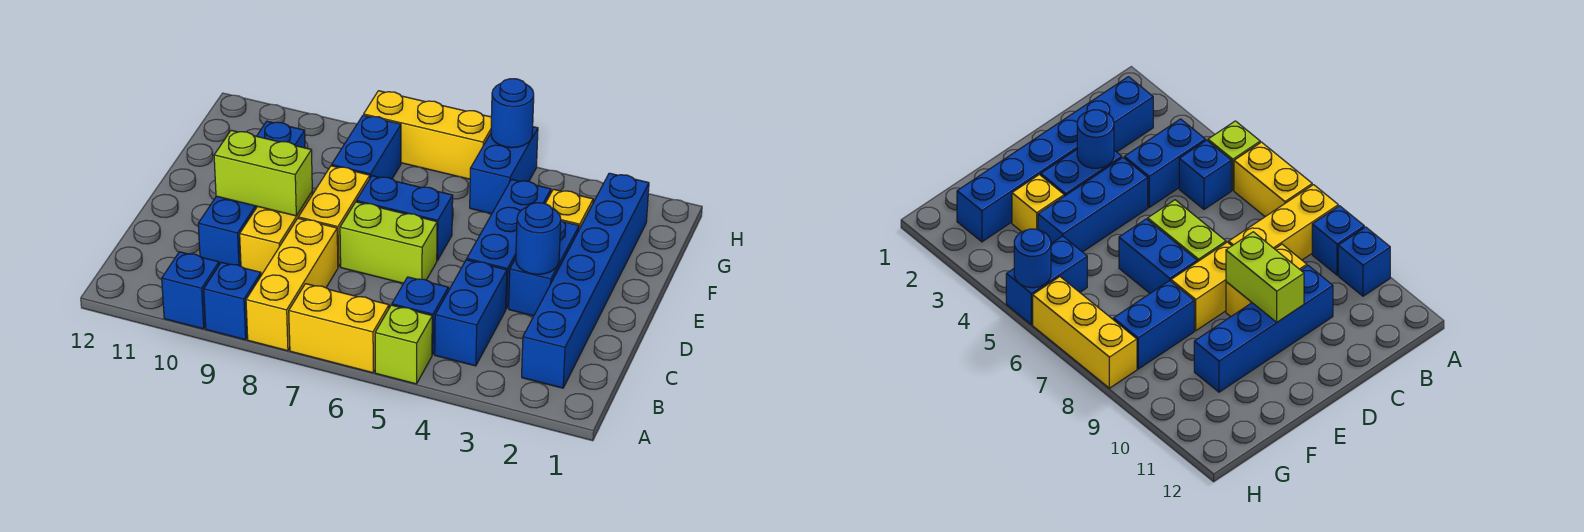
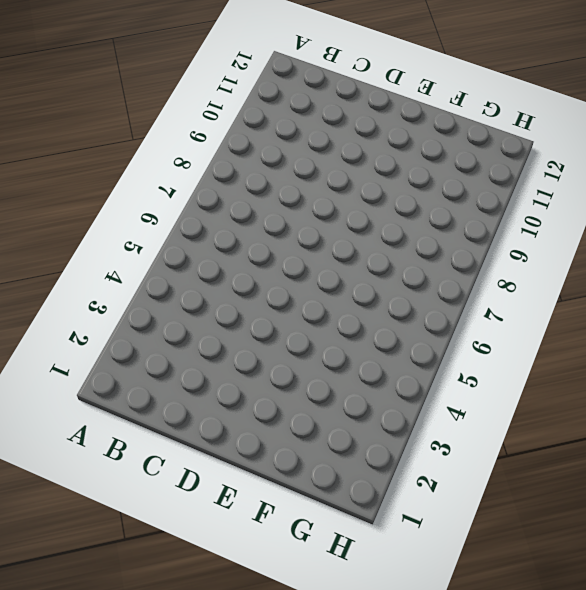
none -> lime brick A5 level 1
none -> yellow brick A6:A7 level 1
none -> yellow brick A8:C8 level 1

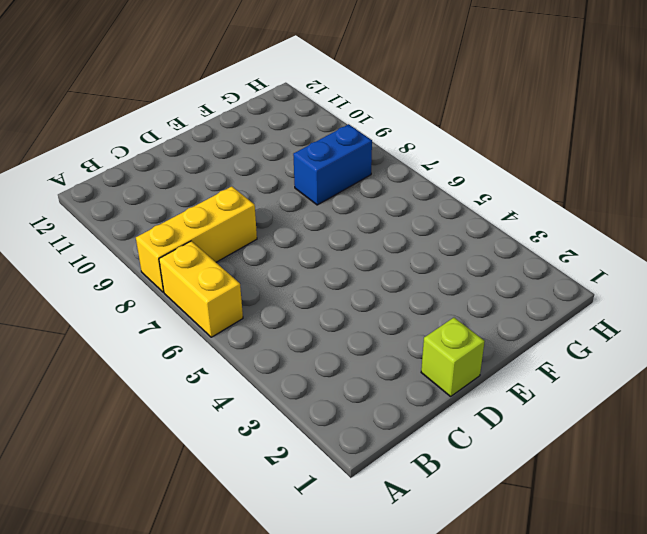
lime brick D1 level 1 -> lime brick A5 level 1
none -> blue brick A9 level 1
none -> blue brick A10 level 1
none -> blue brick B2:G2 level 1

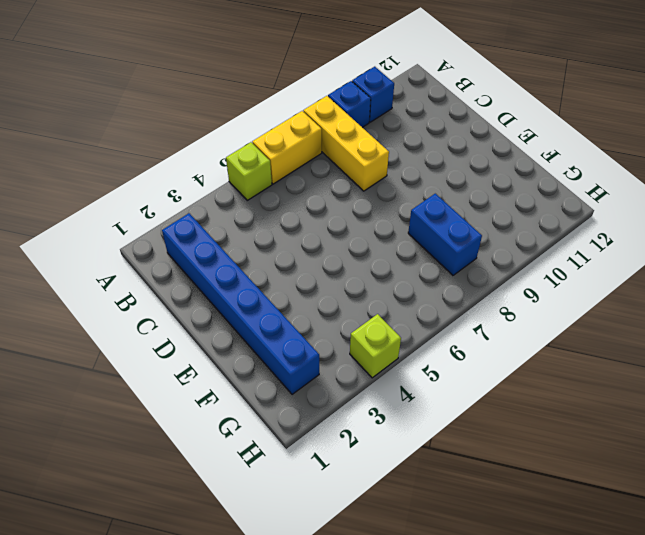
lime brick H4 level 1 -> none
none -> blue brick B4:C4 level 1
none -> blue brick B5 level 1
none -> yellow brick C9:D9 level 1

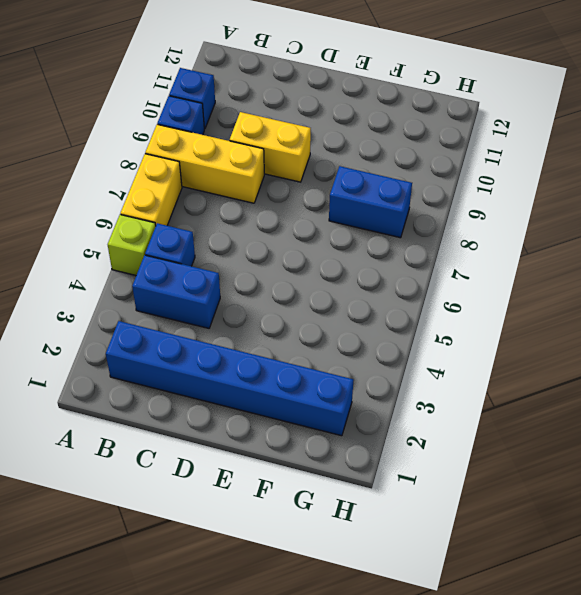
none -> blue brick C10:F10 level 1
none -> blue brick D3:E3 level 1
none -> blue brick D4:F4 level 1

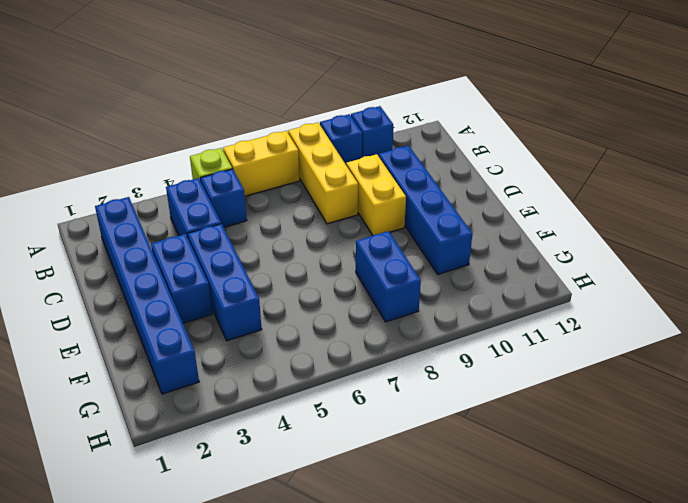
none -> lime brick D6:D7 level 1
none -> yellow brick D8:E8 level 1
none -> blue brick E6:E7 level 1

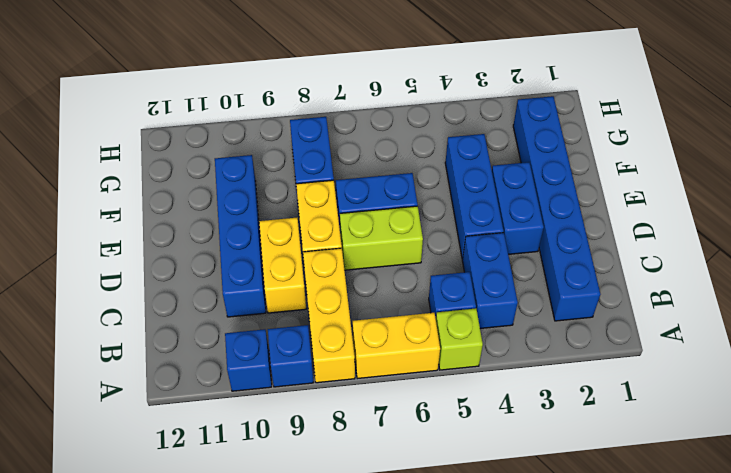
none -> yellow brick F3 level 1
none -> blue brick G5:H5 level 1
none -> yellow brick H6:H8 level 1

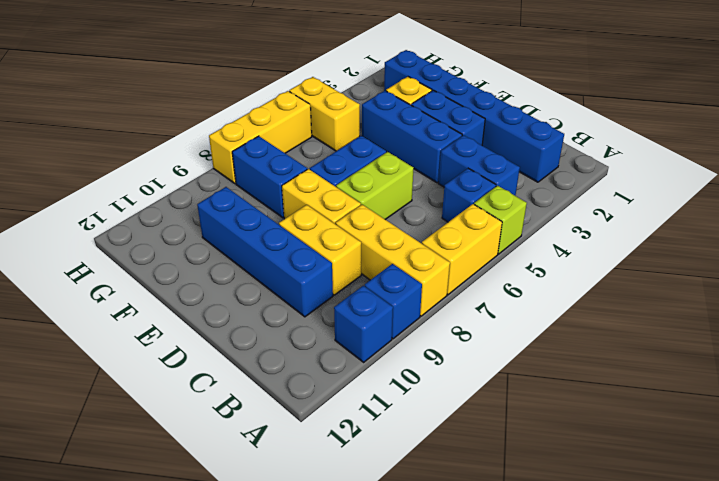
yellow brick G5:H5 level 1 -> blue brick G5:H5 level 1
none -> blue round brick D3 level 2
none -> lime brick D9:D10 level 2
none -> blue round brick H5 level 2

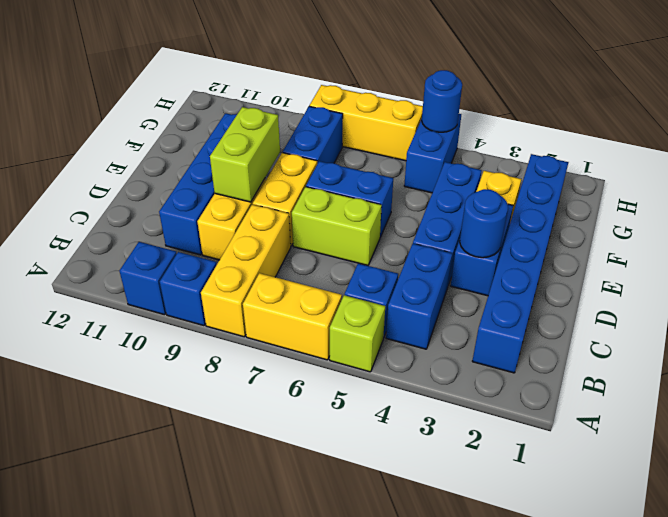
lime brick D9:E9 level 2 -> lime brick D9:D10 level 2

